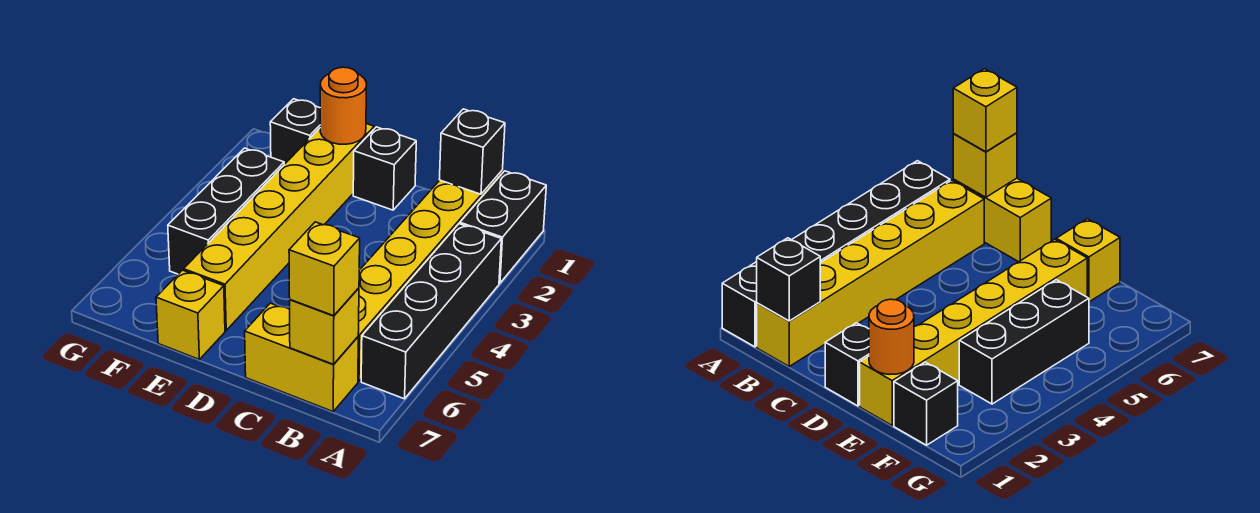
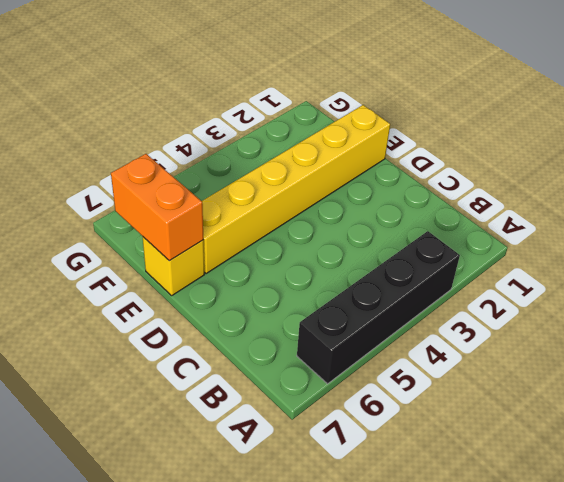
orange brick E7:F7 level 2 -> none
none -> black brick A1:A2 level 1
none -> yellow brick B1:B6 level 1
none -> yellow brick B7:C7 level 1

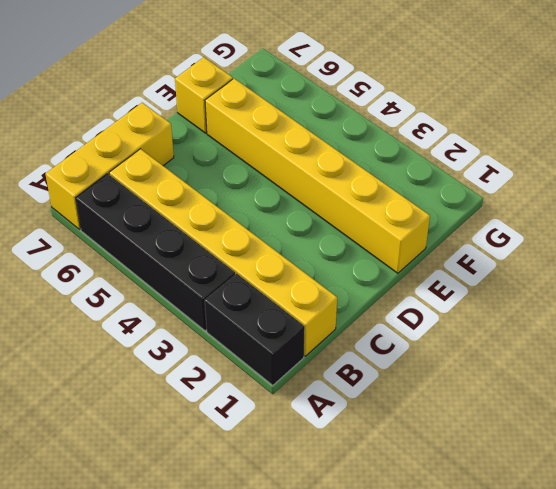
yellow brick A7:C7 level 1 -> yellow brick B7:C7 level 1
none -> black brick D1 level 1
none -> black brick F1 level 1
none -> black brick F3:F5 level 1

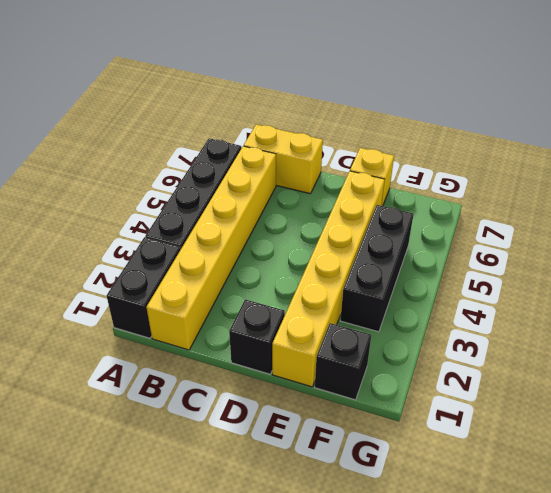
none -> black brick B1 level 2
none -> yellow brick B7 level 2
none -> orange round brick E1 level 2

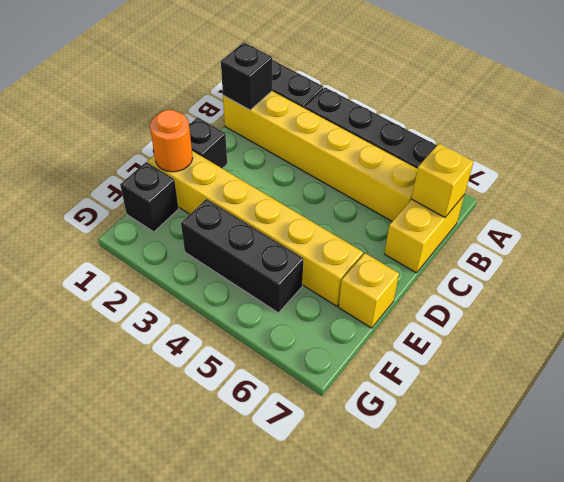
none -> yellow brick B7 level 3

